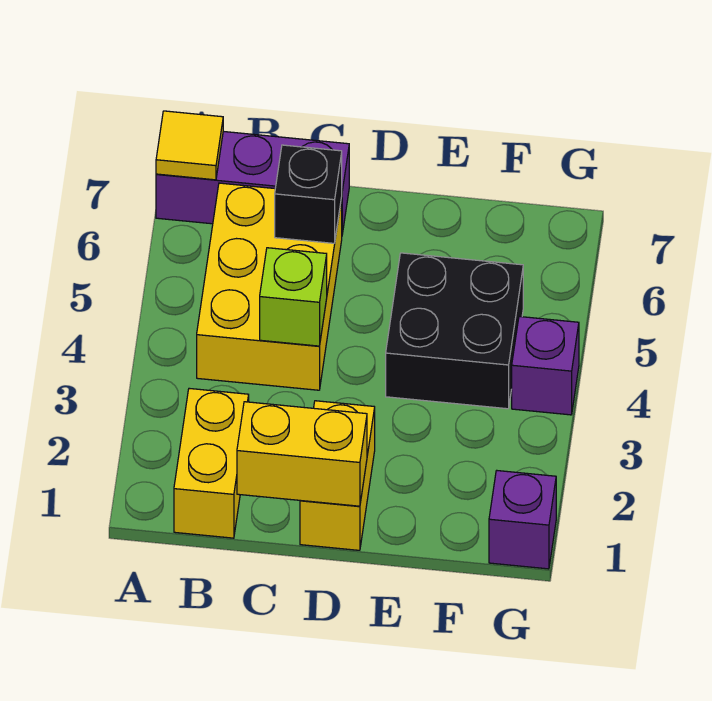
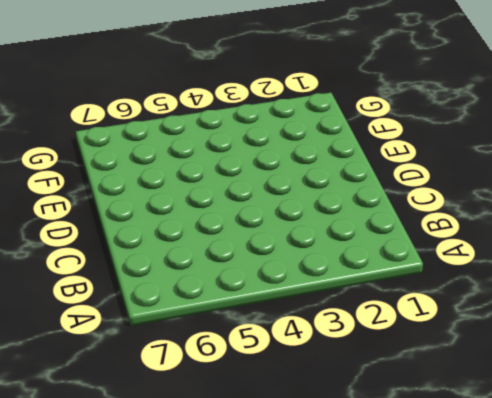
none -> purple brick A7:C7 level 1
none -> yellow brick B1:B2 level 1

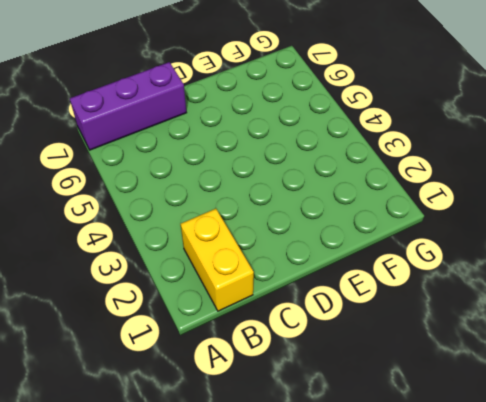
none -> yellow brick B4:C6 level 1
none -> yellow brick D1:D2 level 1

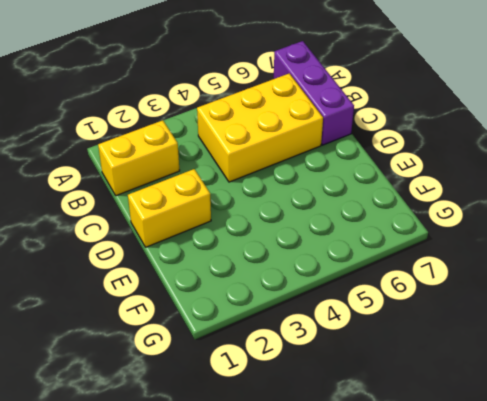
none -> black brick E4:F5 level 1
none -> purple brick G1 level 1

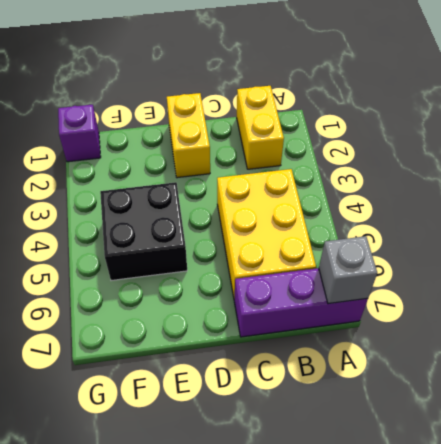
grey brick A7 level 2 -> yellow tile A7 level 2
none -> purple brick G4 level 1
none -> yellow brick C1:D1 level 2

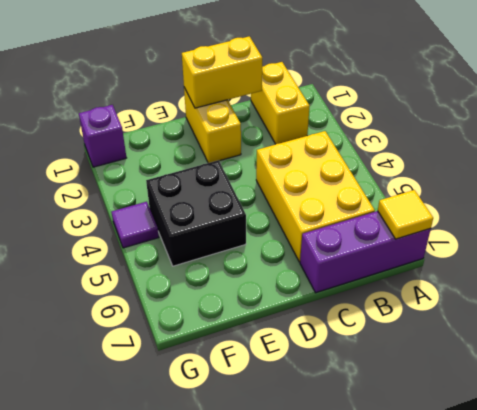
purple tile G4 level 1 -> purple brick G4 level 1
none -> lime brick C4 level 2
none -> black brick C6 level 2

